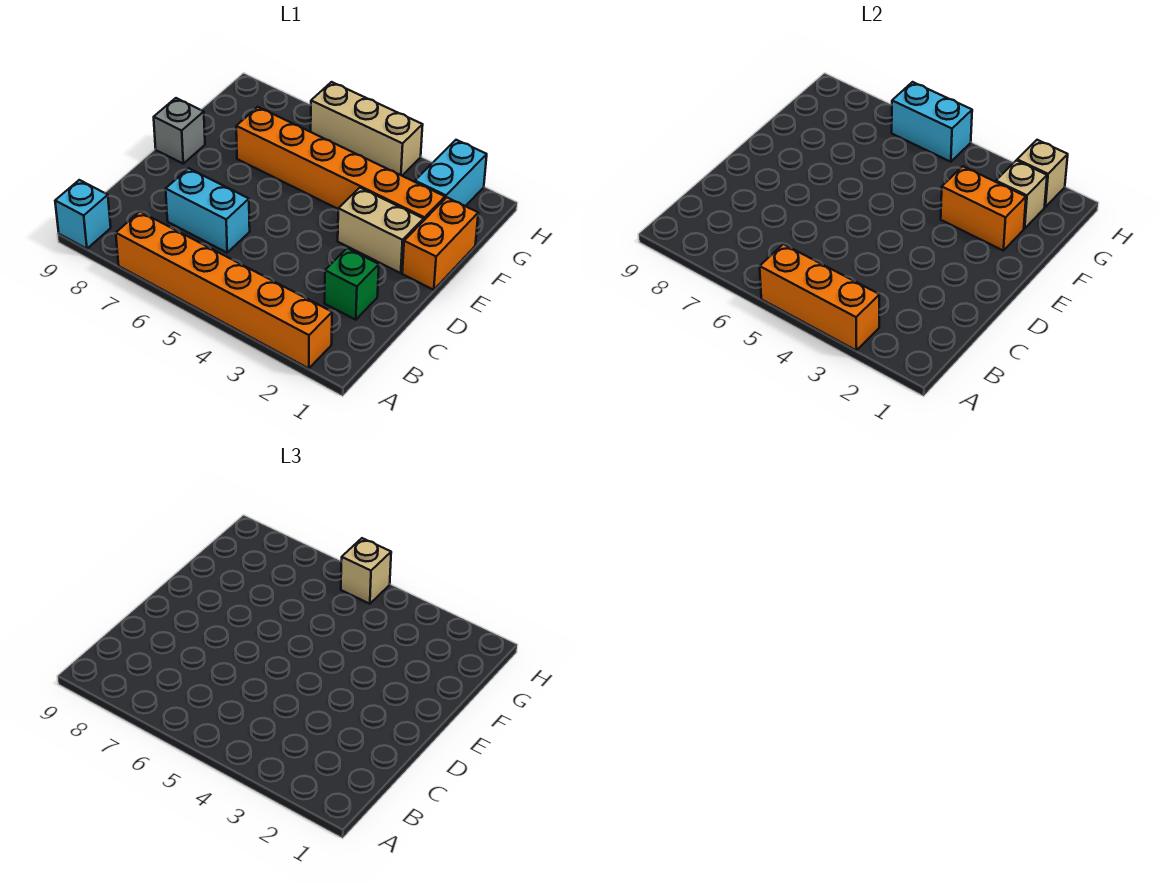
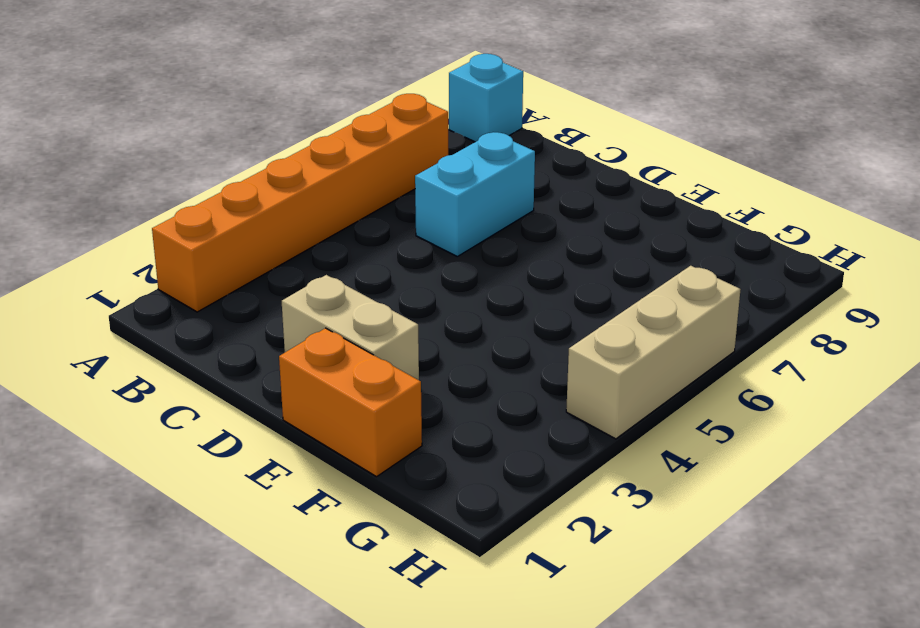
tan brick D2:E2 level 1 -> tan brick E2:E3 level 1
none -> green brick C2 level 1
none -> grey brick E9 level 1
none -> orange brick F2:F7 level 1

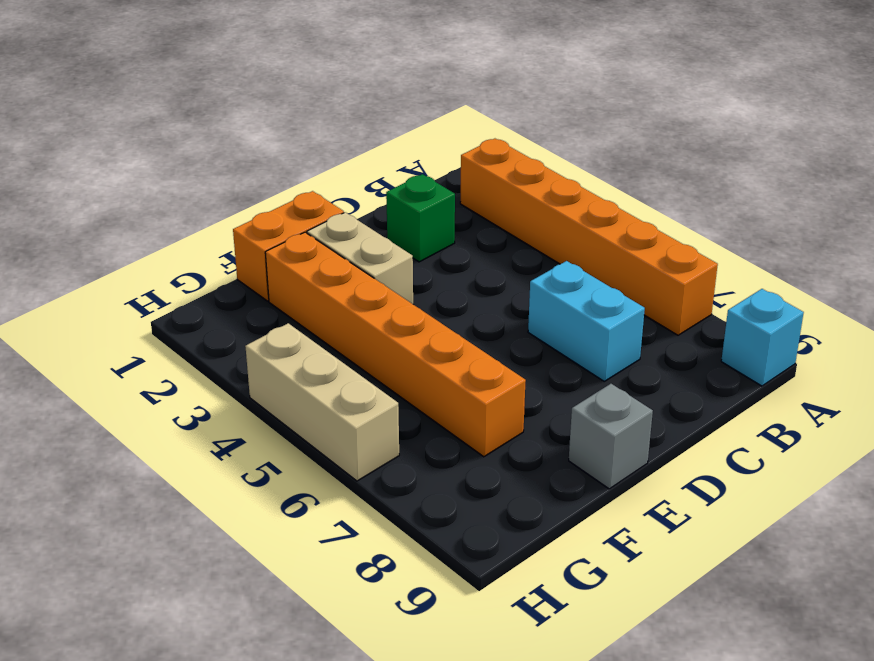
none -> cyan brick G2:H2 level 1
none -> orange brick A3:A5 level 2
none -> orange brick F2:F3 level 2

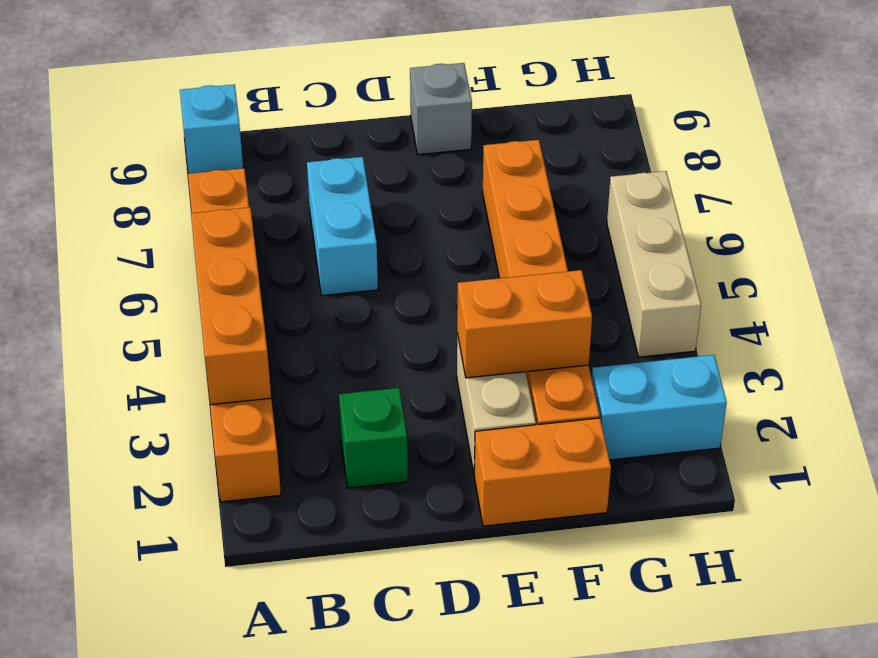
orange brick E3:F3 level 2 -> orange brick F2:F3 level 2
none -> tan brick G2 level 2
none -> tan brick H2 level 2
none -> cyan brick H5:H6 level 2

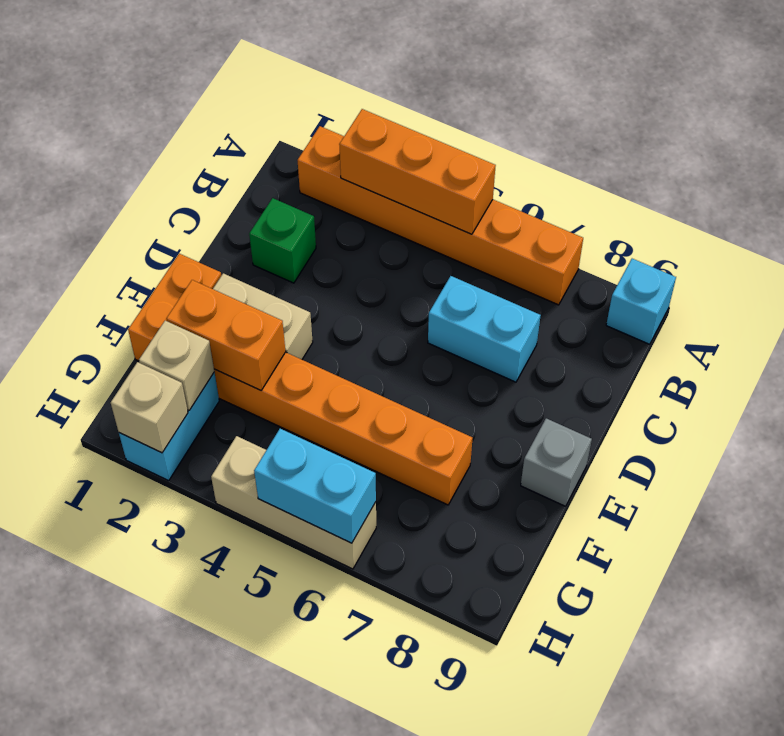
none -> tan brick H5 level 3

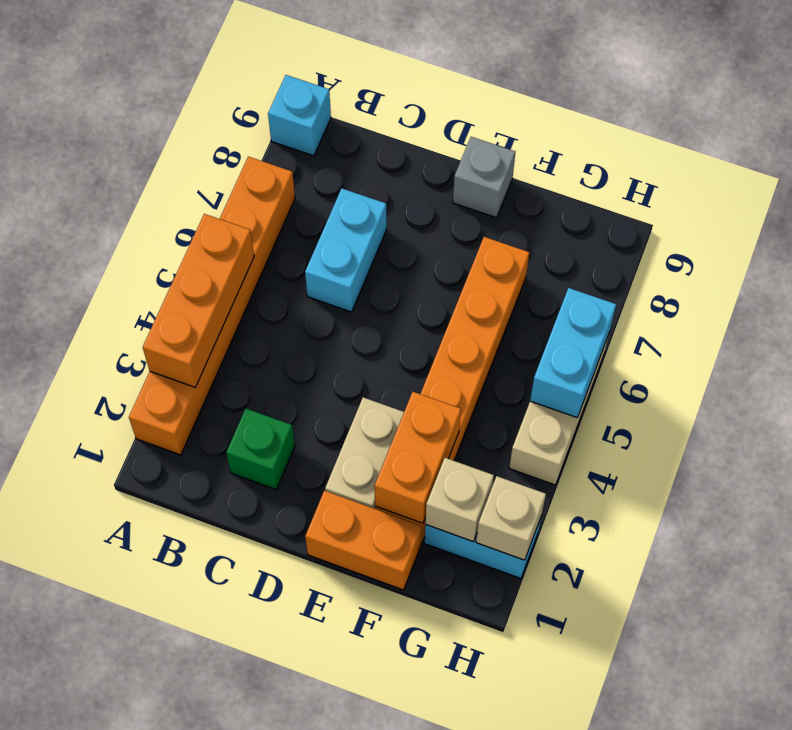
none -> tan brick H5 level 3

